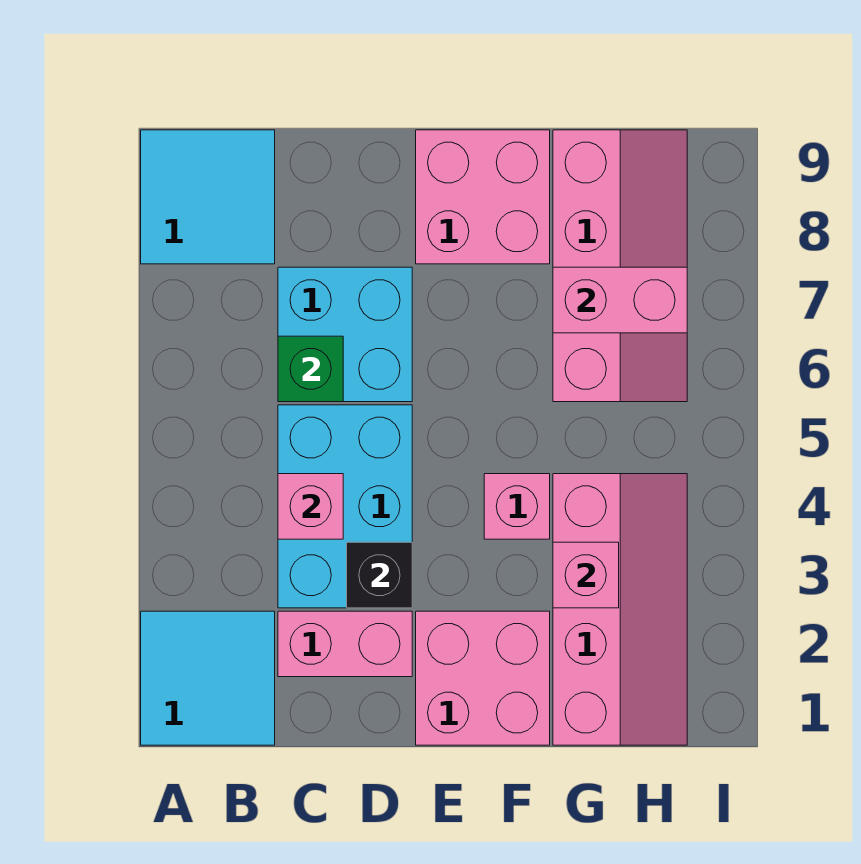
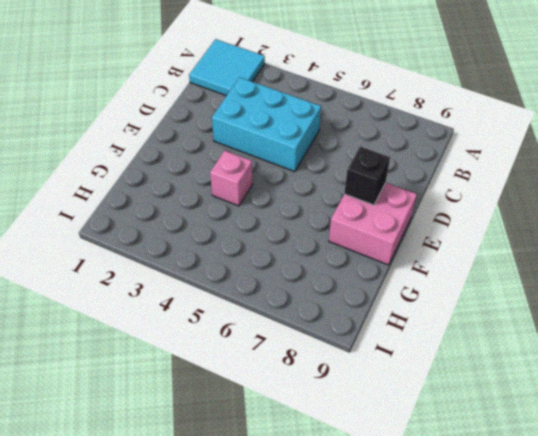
black brick E8 level 2 -> black brick D3 level 2
none -> cyan tile A8:B9 level 1
none -> pink brick C2:D2 level 1
none -> cyan brick C6:D7 level 1

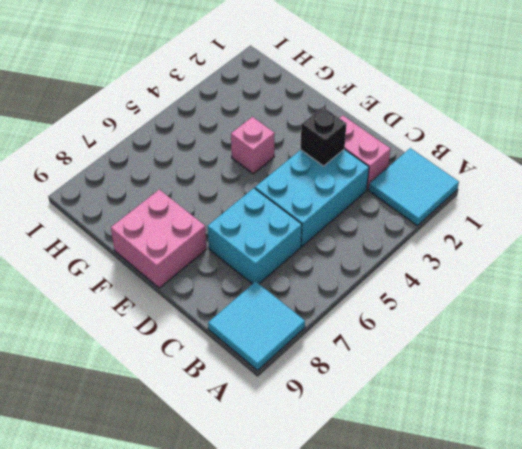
none -> pink brick E1:F2 level 1
none -> pink slope G1:H4 level 1 top G
none -> pink slope G6:H9 level 1 top G

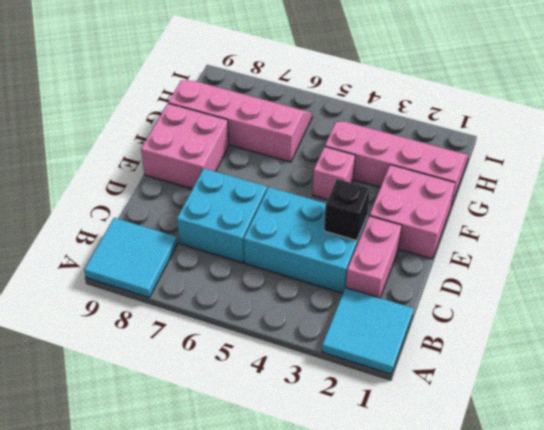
none -> pink brick C4 level 2
none -> green brick C6 level 2
none -> pink brick G3 level 2

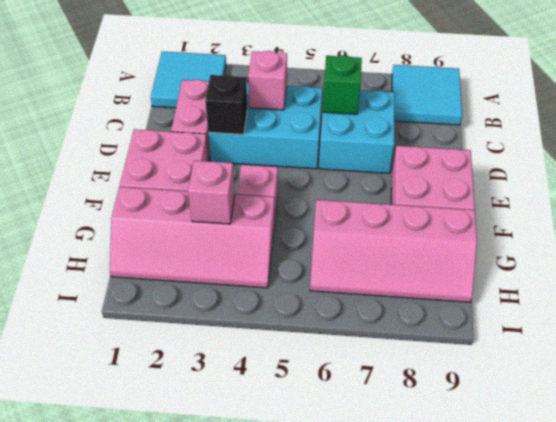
none -> pink brick G7:H7 level 2

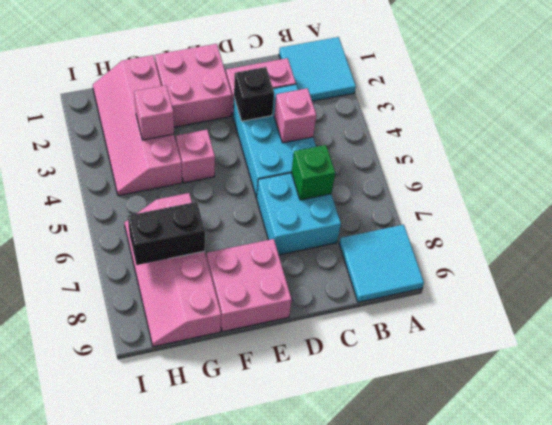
black brick G7:H7 level 2 -> pink brick G7:H7 level 2

